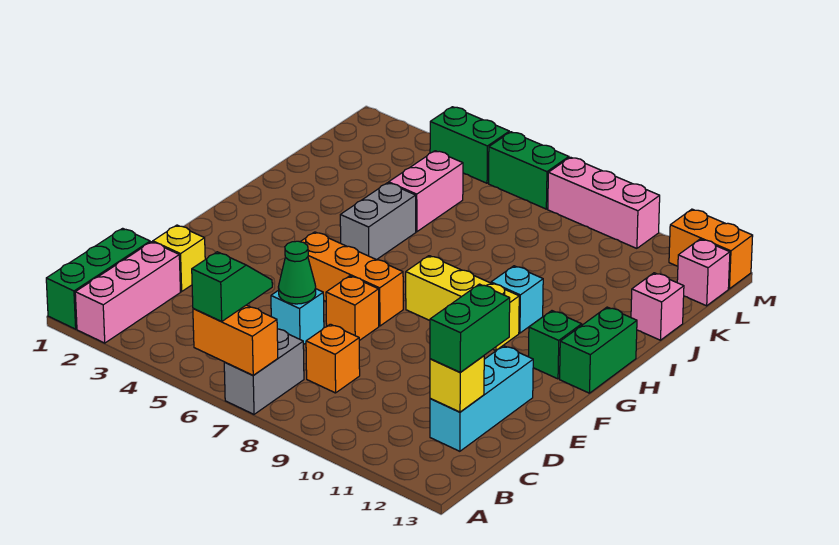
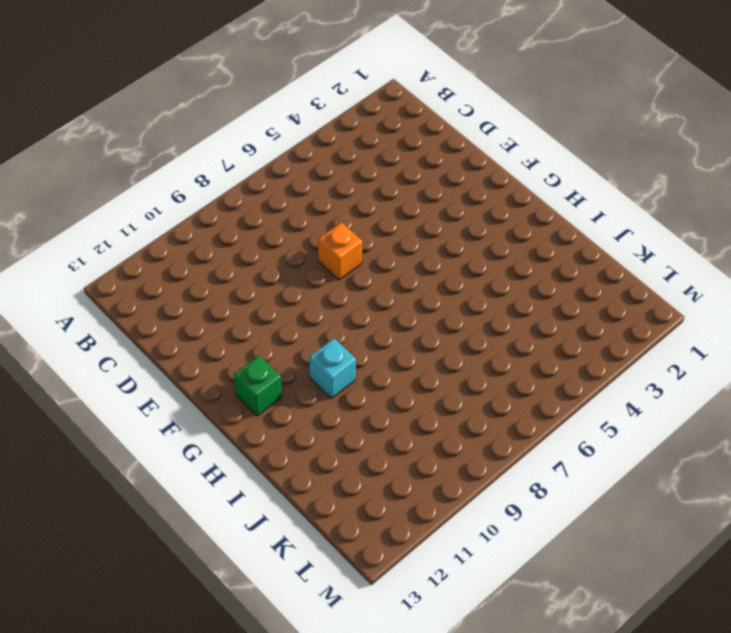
none -> green brick A1:C1 level 1
none -> pink brick A2:C2 level 1
none -> grey brick A7:B7 level 1

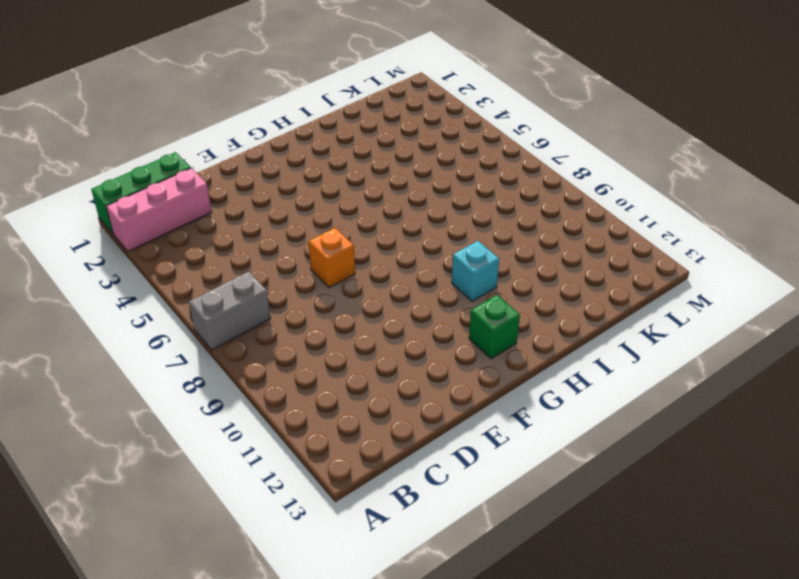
none -> orange brick C8 level 1
none -> cyan brick C12:E12 level 1
none -> yellow brick D2 level 1

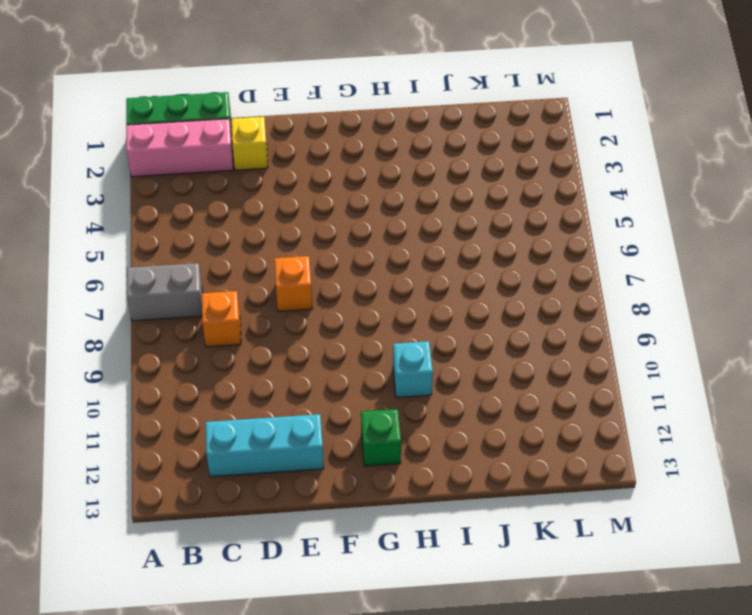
none -> cyan brick D6 level 1
none -> orange brick F5:F7 level 1
none -> yellow brick G8:G10 level 1

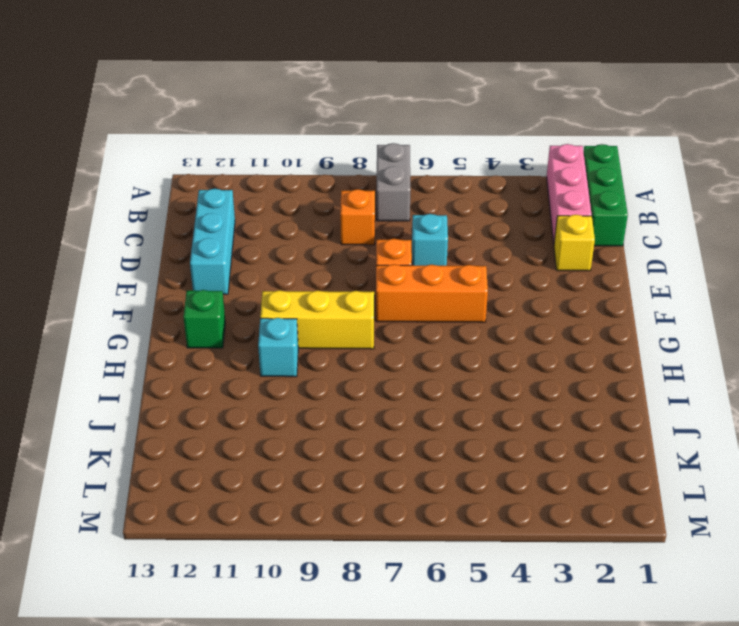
none -> green brick G13:H13 level 1
none -> grey brick H5:I5 level 1
none -> pink brick J5:K5 level 1

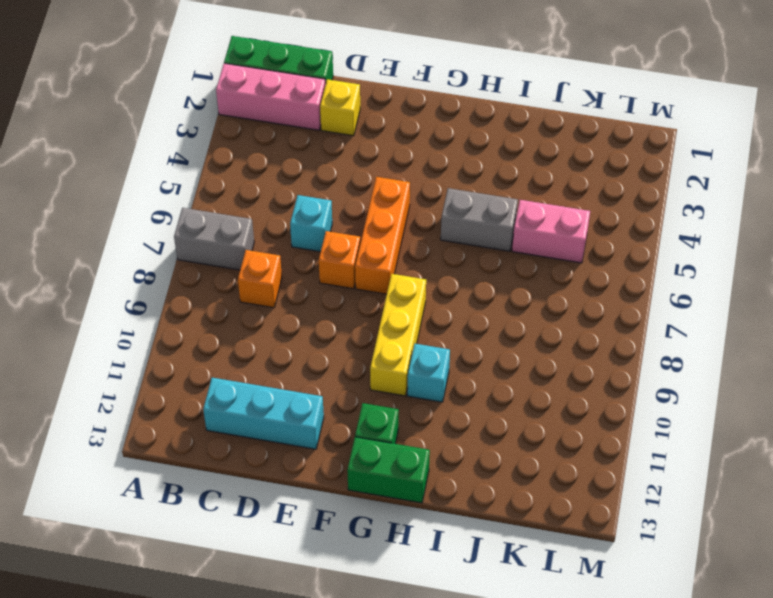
none -> pink brick J13 level 1
none -> pink brick L13 level 1
none -> green brick M4:M5 level 1

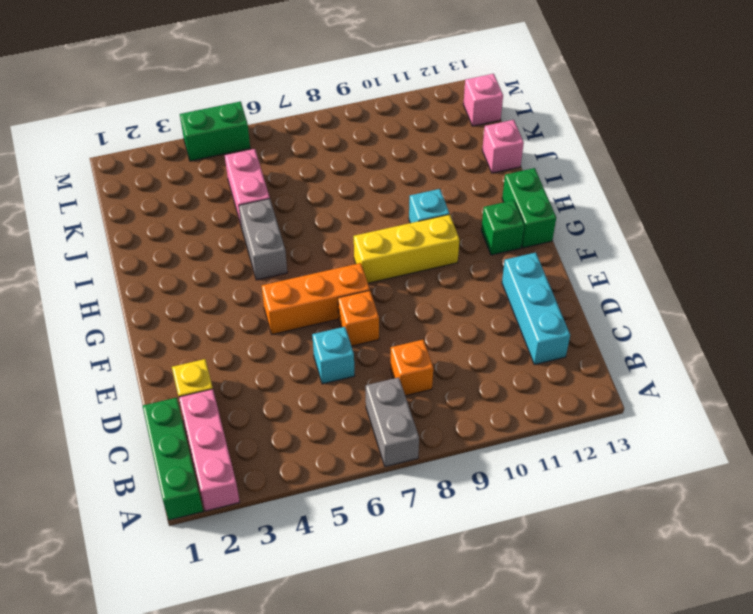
none -> green brick M6:M7 level 1
none -> pink brick M8:M10 level 1
none -> orange brick M12:M13 level 1

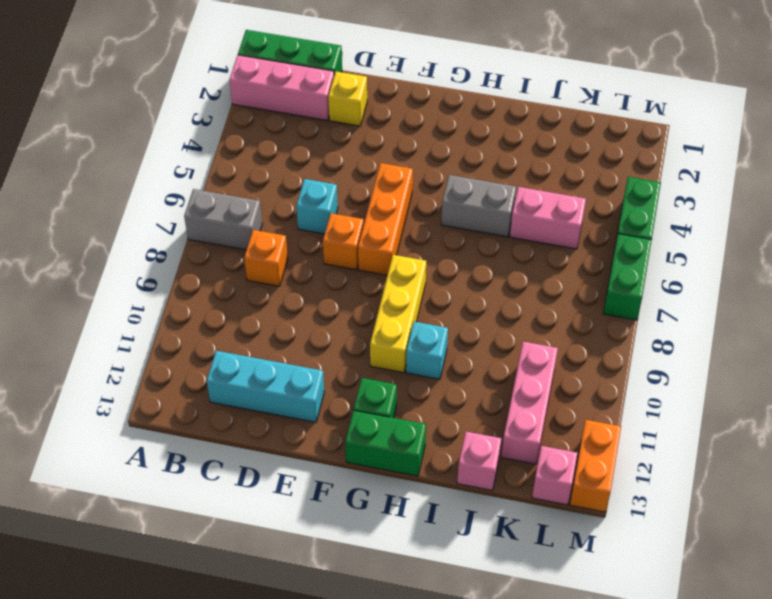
pink brick K10:K12 level 1 -> pink brick M8:M10 level 1
none -> orange brick A6:A7 level 2
none -> yellow brick C12 level 2
none -> green cone D6 level 2

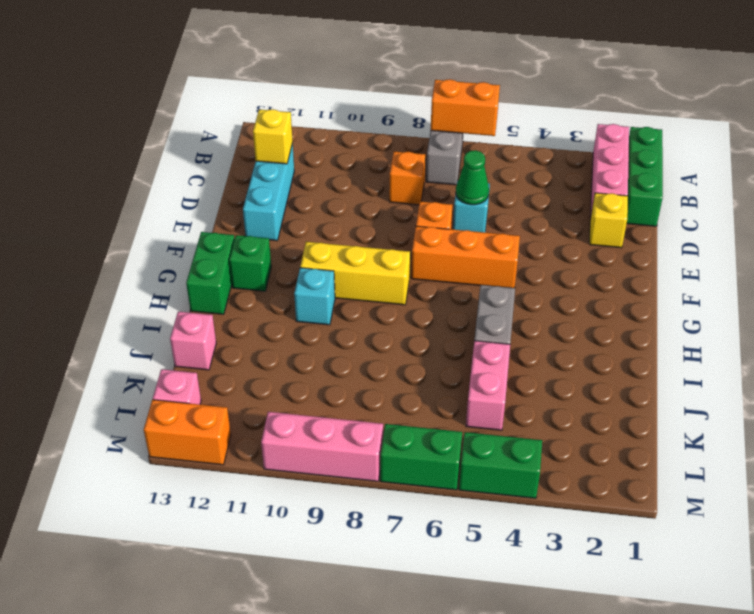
none -> green slope A6:B6 level 3 top A
none -> green brick C12:D12 level 3

